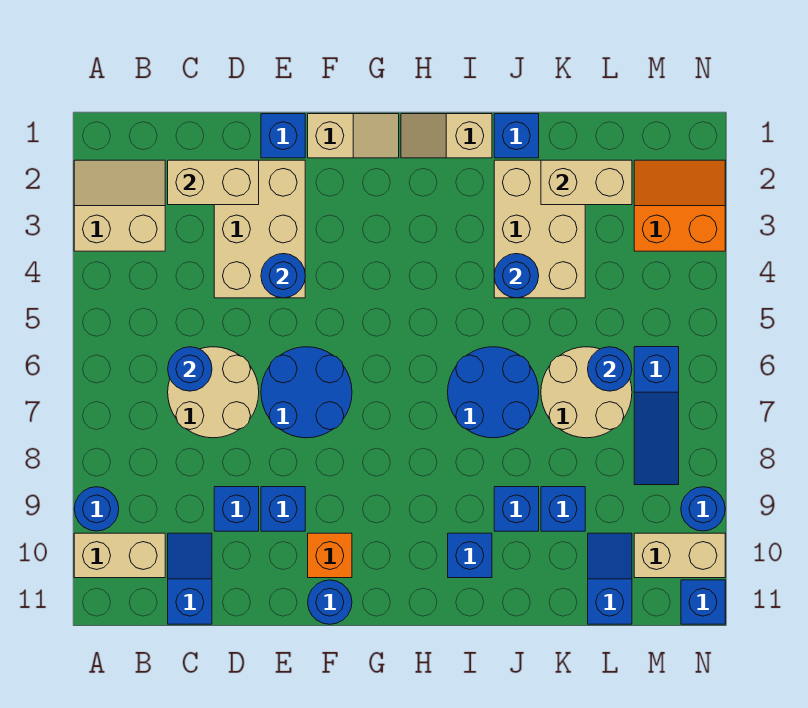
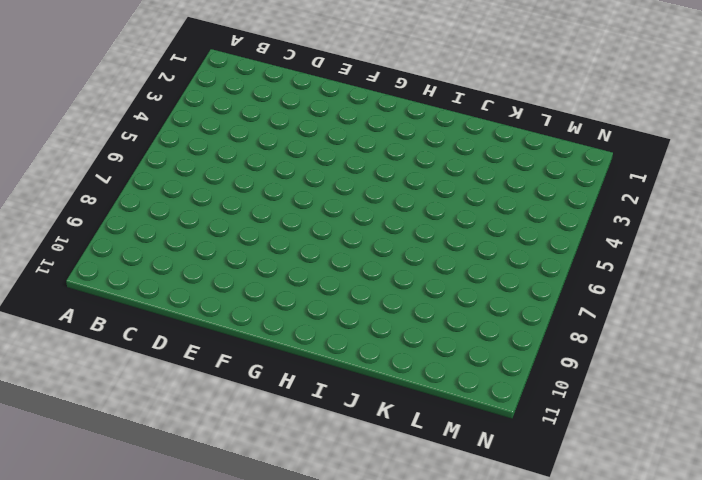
none -> tan slope A2:B3 level 1 top 3
none -> blue round brick A9 level 1
none -> tan brick A10:B10 level 1
none -> tan round brick C6:D7 level 1

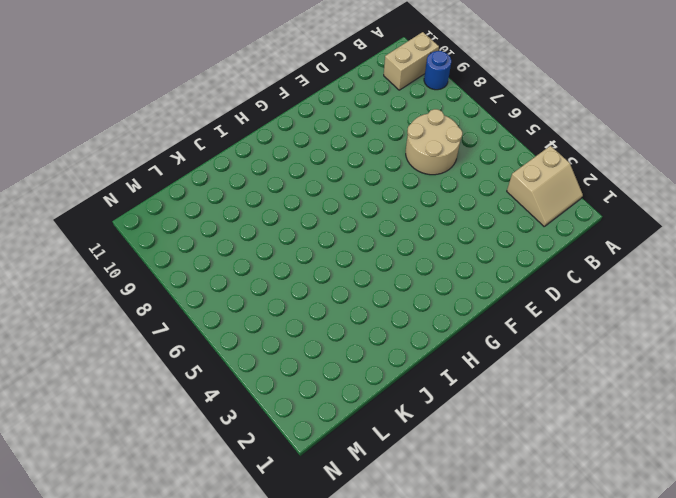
none -> blue slope C10:C11 level 1 top 11
none -> tan brick D2:E4 level 1
none -> blue brick D9 level 1
none -> blue brick E1 level 1

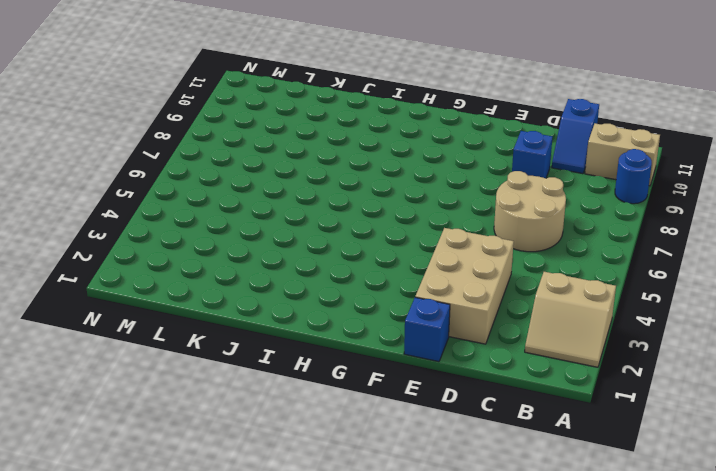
none -> blue round brick E6:F7 level 1
none -> blue brick E9 level 1
none -> tan slope F1:G1 level 1 top F
none -> orange brick F10 level 1

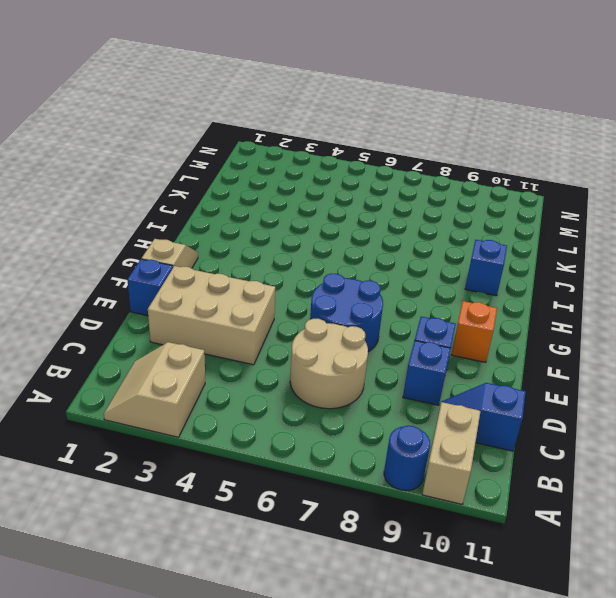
none -> blue round brick F11 level 1
none -> tan slope H1:I1 level 1 top I
none -> blue round brick I6:J7 level 1
none -> blue brick J1 level 1

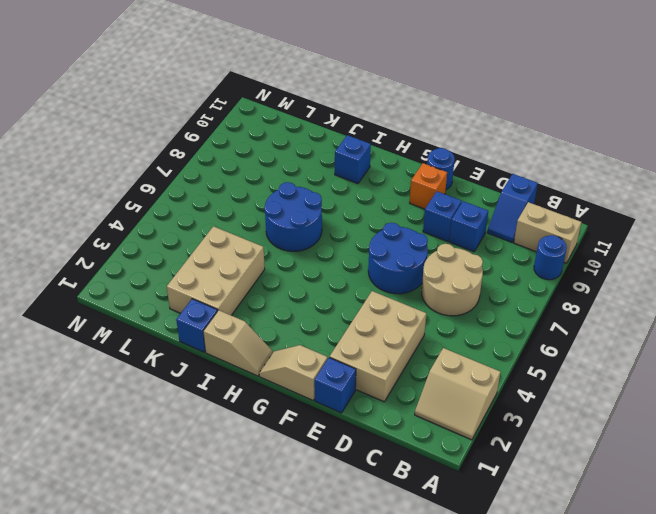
none -> blue brick J9 level 1
none -> tan round brick K6:L7 level 1
none -> blue brick K9 level 1
none -> blue slope L10:L11 level 1 top 11

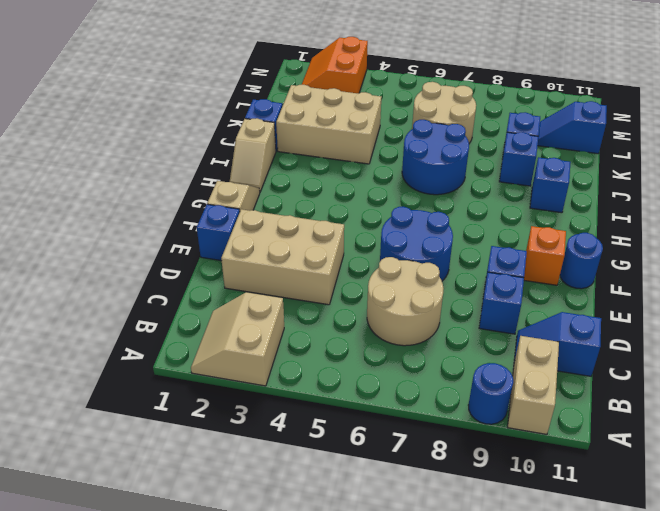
none -> blue slope M6:M8 level 1 top 6
none -> tan brick M10:N10 level 1
none -> blue round brick N9 level 1
none -> blue brick N11 level 1

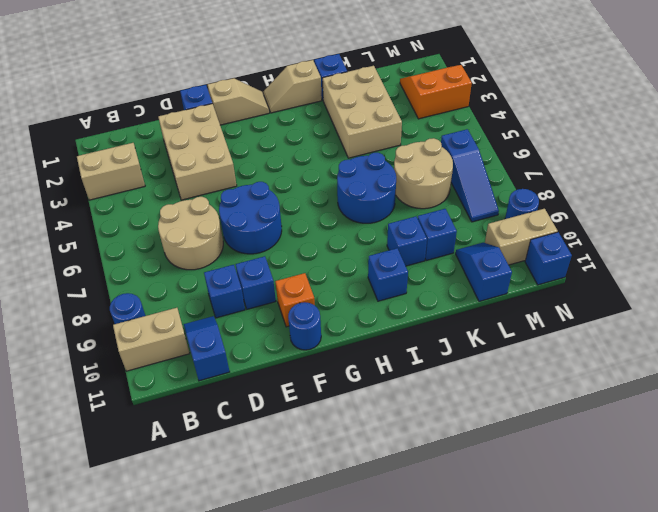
none -> tan brick C2:D2 level 2
none -> blue round brick C6 level 2
none -> blue round brick E4 level 2
none -> blue round brick J4 level 2

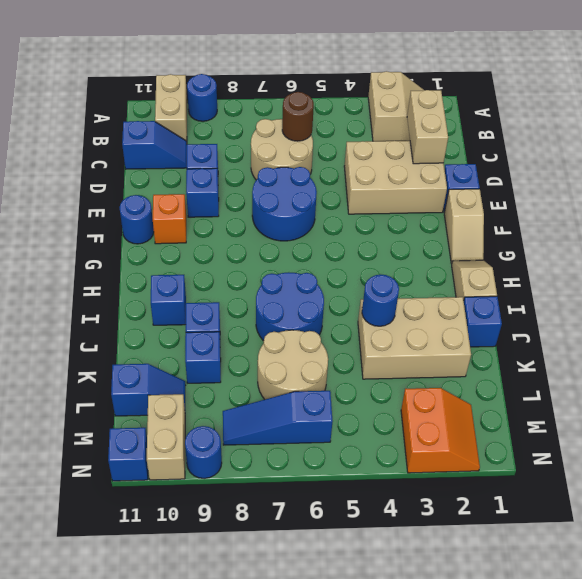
brown round brick C6 level 2 -> blue round brick C6 level 2
none -> blue round brick E4 level 2
none -> tan brick K2:L2 level 2
none -> blue round brick L6 level 2

